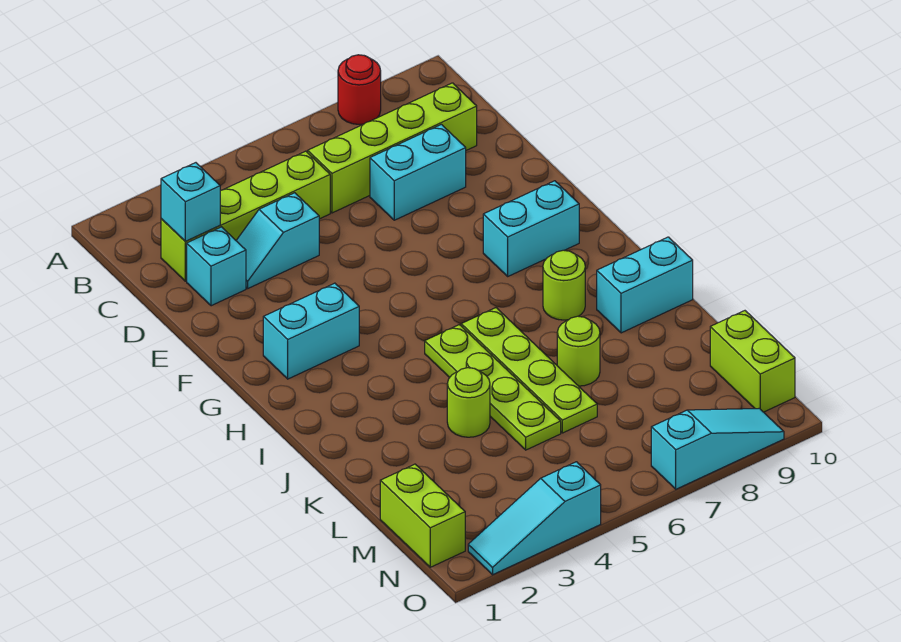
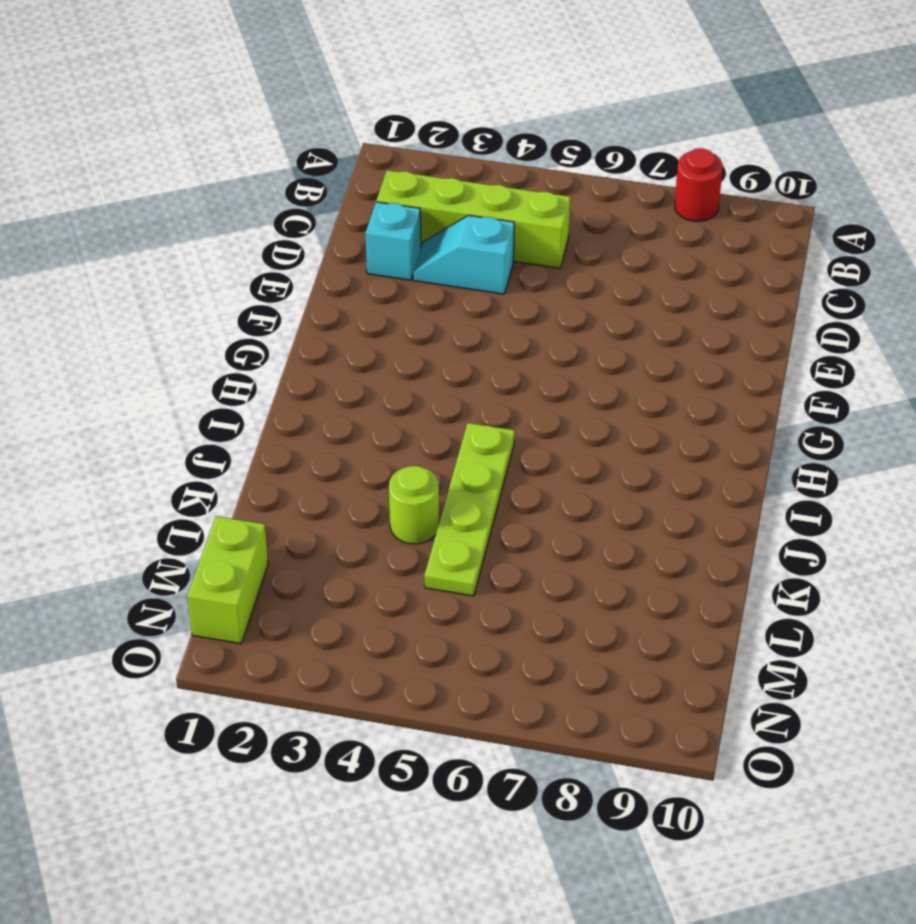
none -> lime brick C6:C9 level 1
none -> cyan brick D7:D8 level 1
none -> cyan brick G2:G3 level 1

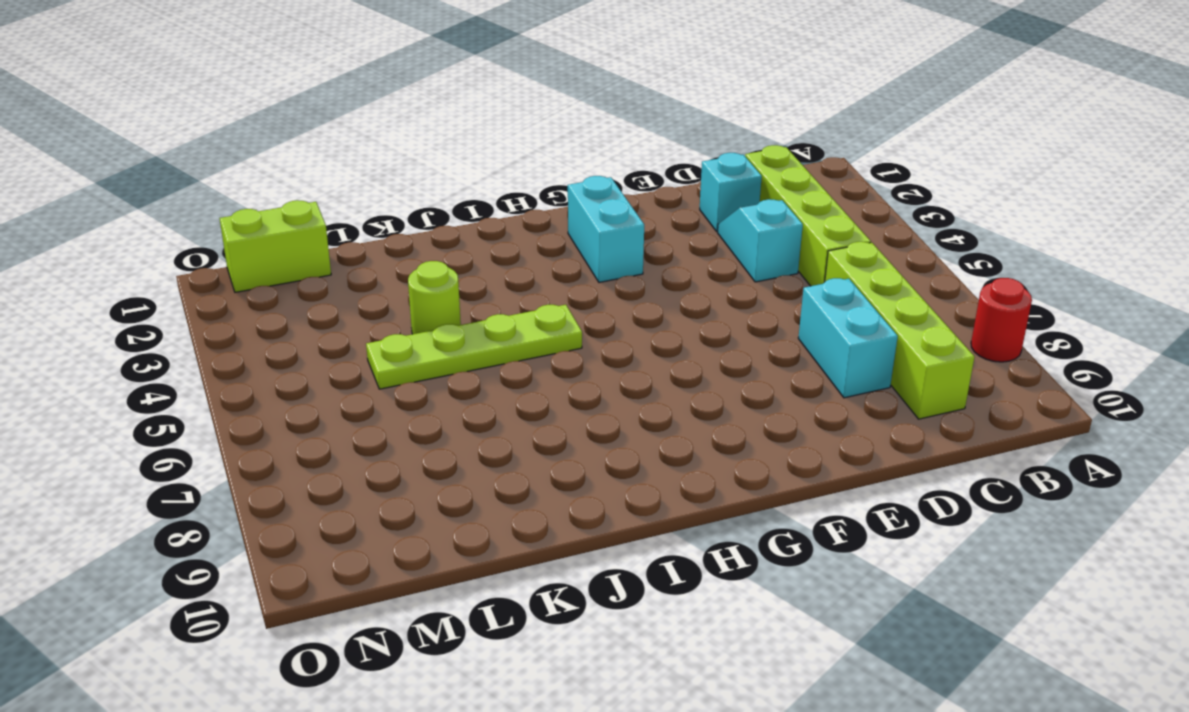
none -> cyan brick G8:G9 level 1
none -> lime plate I6:L6 level 1
none -> lime round brick I8 level 1

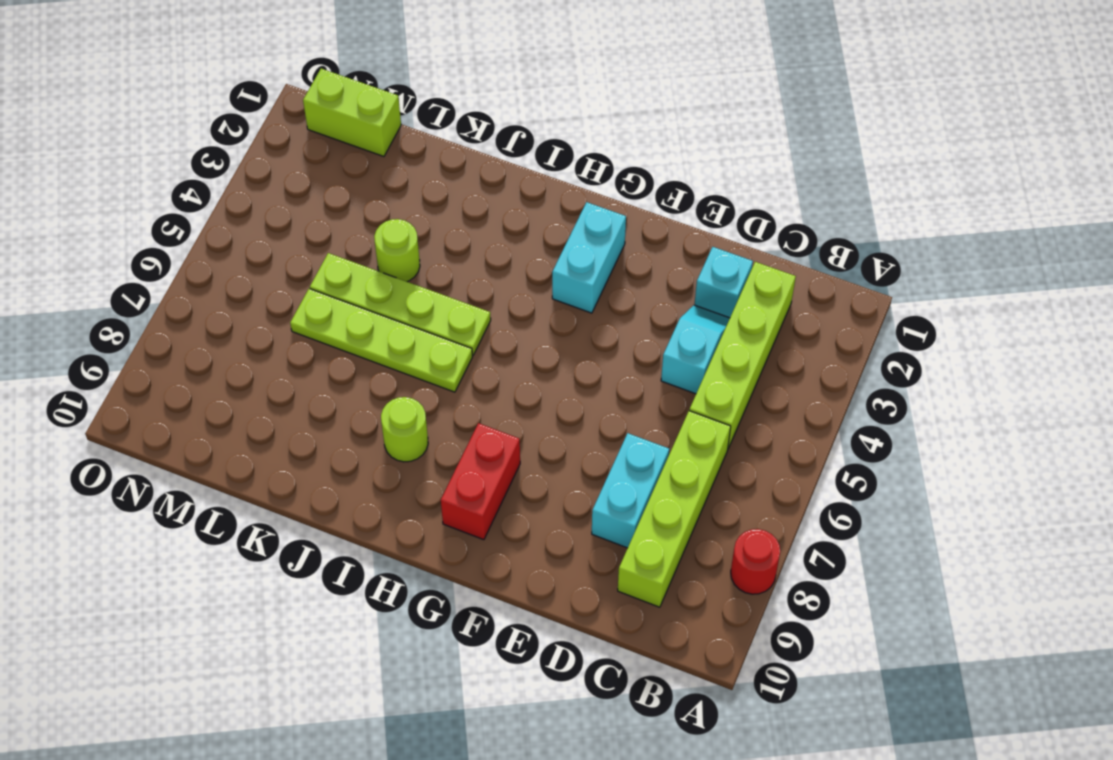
red brick G8:G9 level 1 -> cyan brick G8:G9 level 1
none -> cyan brick J9:J10 level 1
none -> lime round brick K7 level 1
none -> lime brick M10:N10 level 1

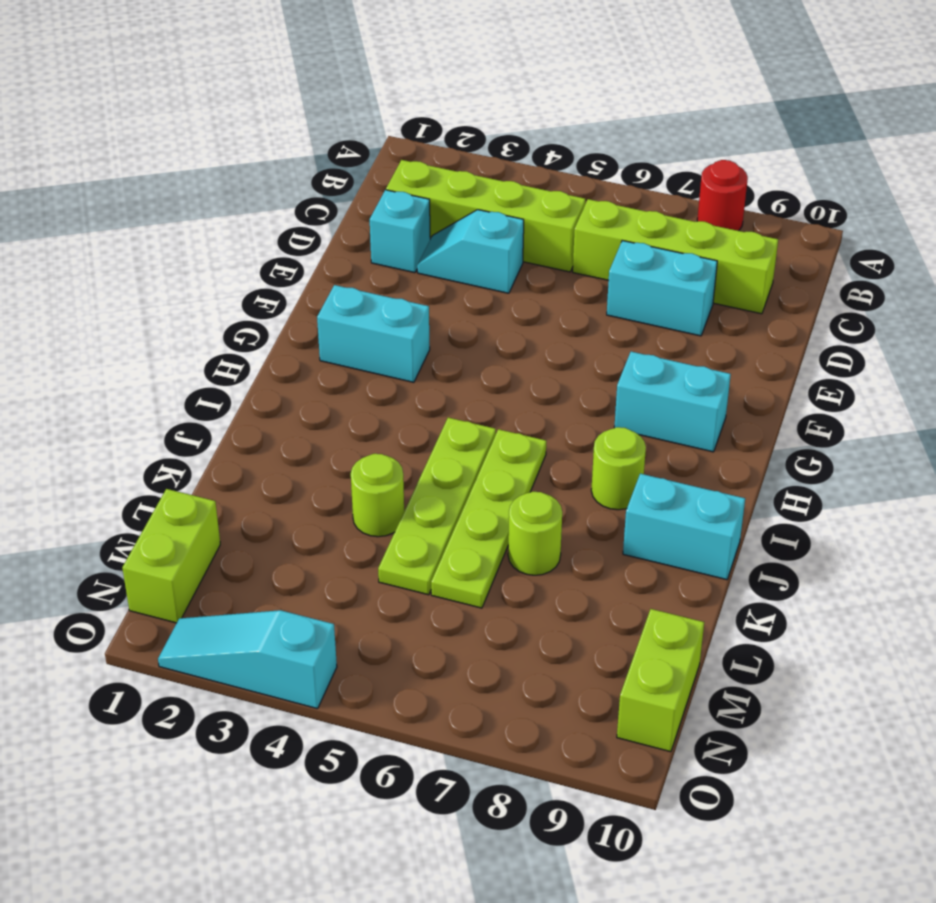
none -> cyan slope O7:O9 level 1 top 7
none -> cyan brick C2 level 2

